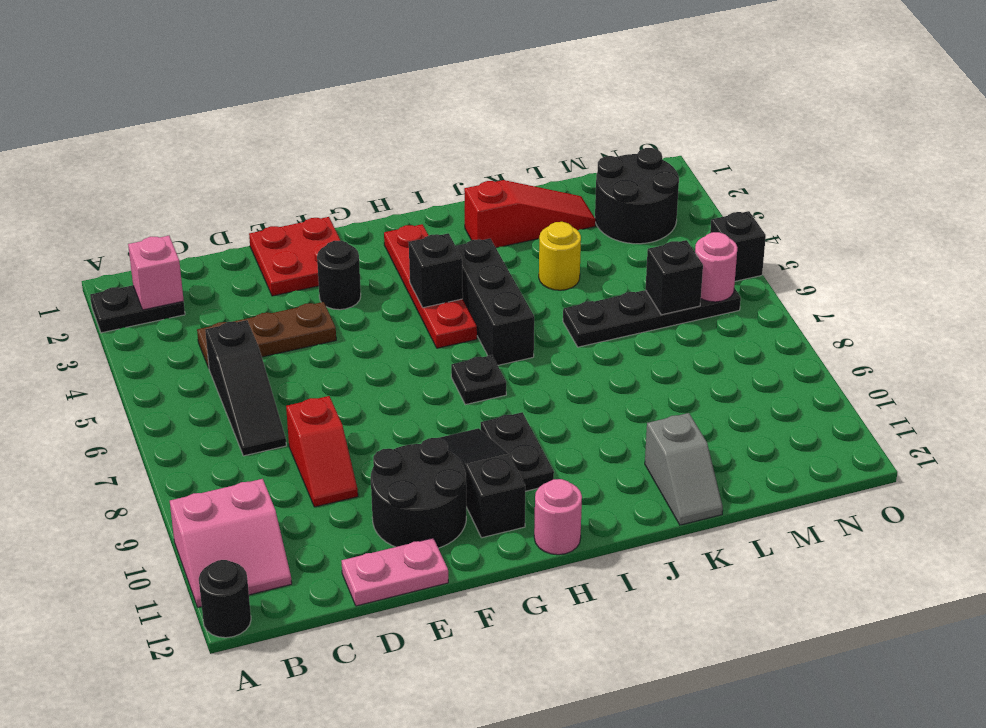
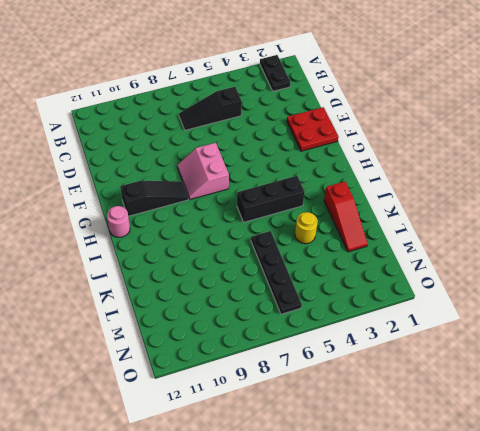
pink slope F7:G8 level 1 top 7 -> pink slope A10:B11 level 1 top 10
none -> black round brick A12 level 1
none -> brown plate C4:E4 level 1
none -> red slope D8:D9 level 1 top 8

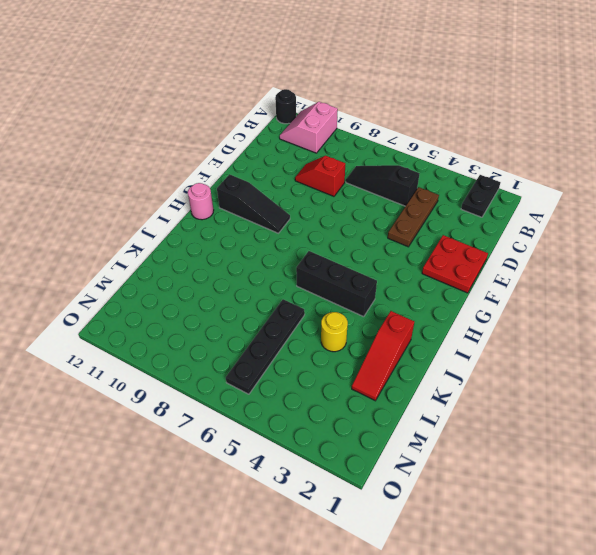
none -> pink plate D12:E12 level 1
none -> black round brick E10:F11 level 1
none -> black round brick F3 level 1

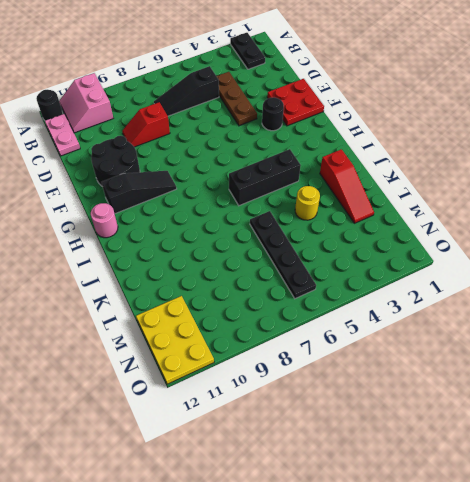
pink plate B12:C12 level 1 -> pink plate D12:E12 level 1
yellow plate M11:O12 level 1 -> none
none -> red plate H2:H5 level 1
none -> black plate H7 level 1
none -> black plate H9:H10 level 1

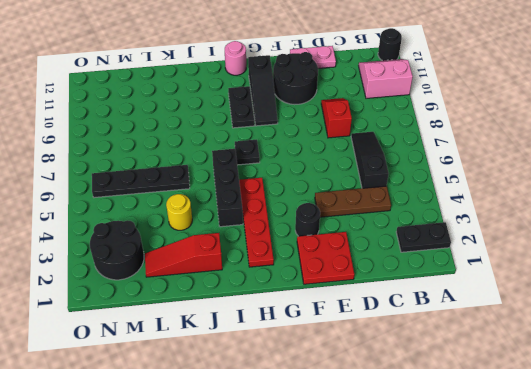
none -> grey slope K11:K12 level 1 top 11
none -> black brick O5 level 1
none -> pink brick B2 level 2

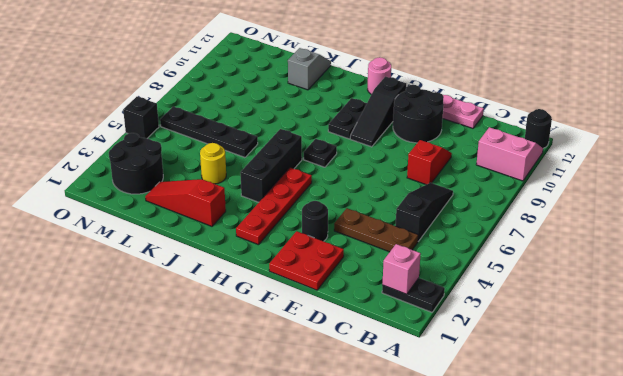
none -> black brick H4 level 2
none -> black brick M6 level 2
none -> pink round brick N6 level 2

